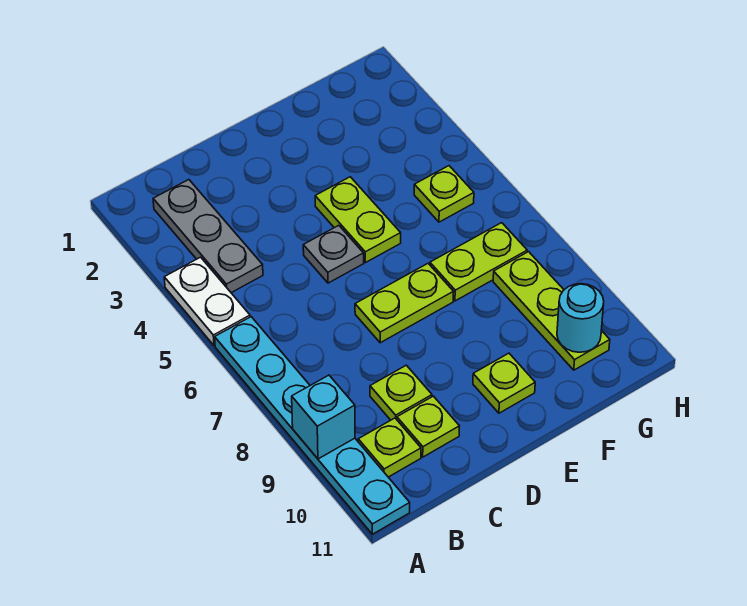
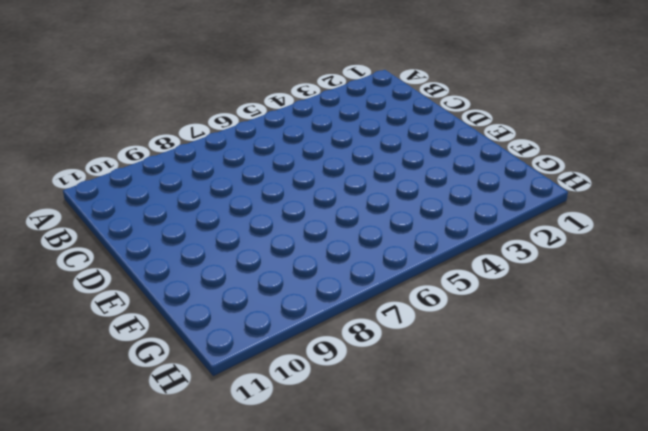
none -> white plate A4:A5 level 1
none -> cyan plate A6:A11 level 1
none -> grey plate B2:B4 level 1

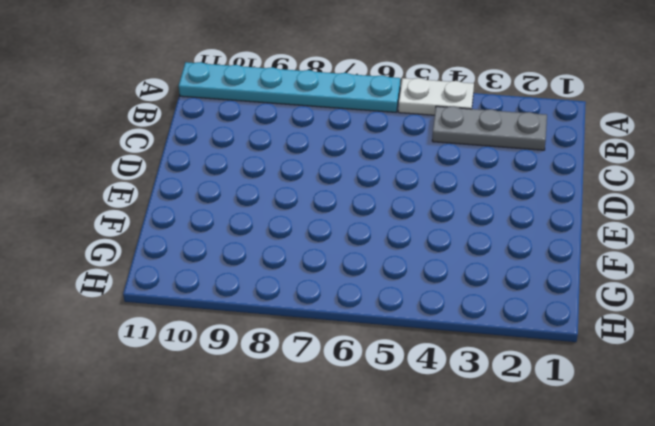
none -> lime plate B10 level 1
none -> lime plate C9 level 1
none -> lime plate C10 level 1

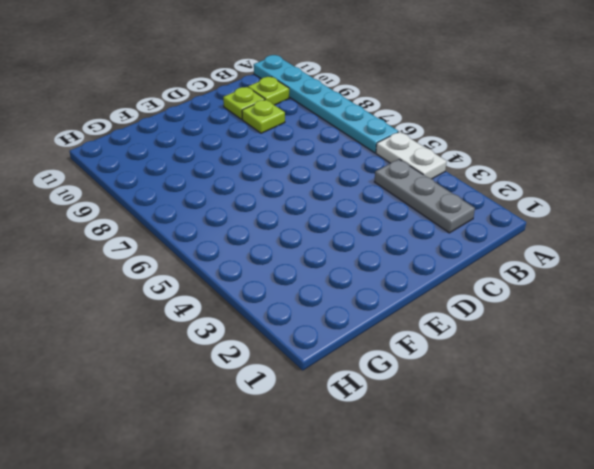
none -> grey plate D5 level 1
none -> lime plate D7:E7 level 1
none -> lime plate E4:E5 level 1

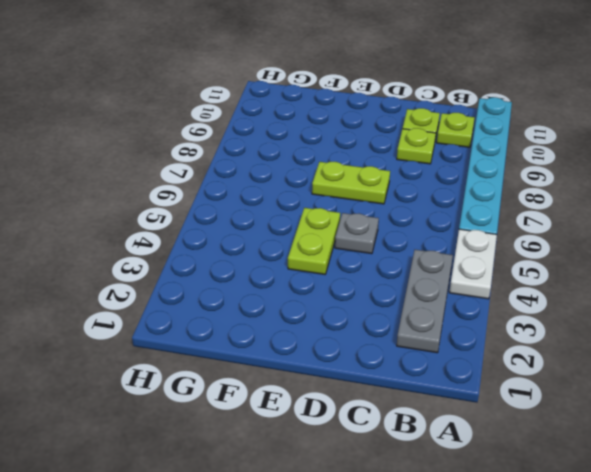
none -> lime plate E10 level 1
none -> lime plate F7:G7 level 1
none -> lime plate G5 level 1

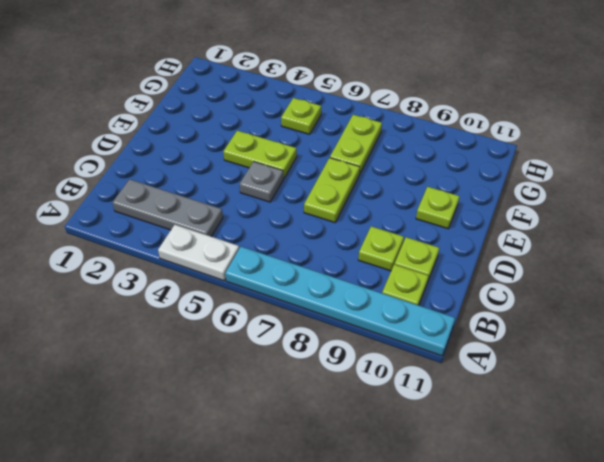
none -> lime plate G8:G10 level 1
none -> cyan brick A9 level 2
none -> cyan round brick G10 level 2

